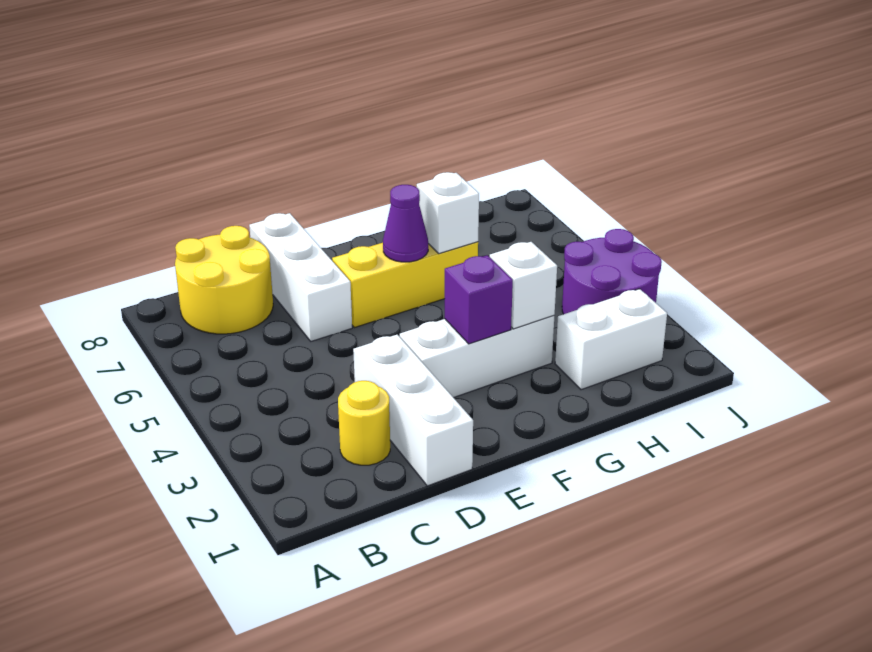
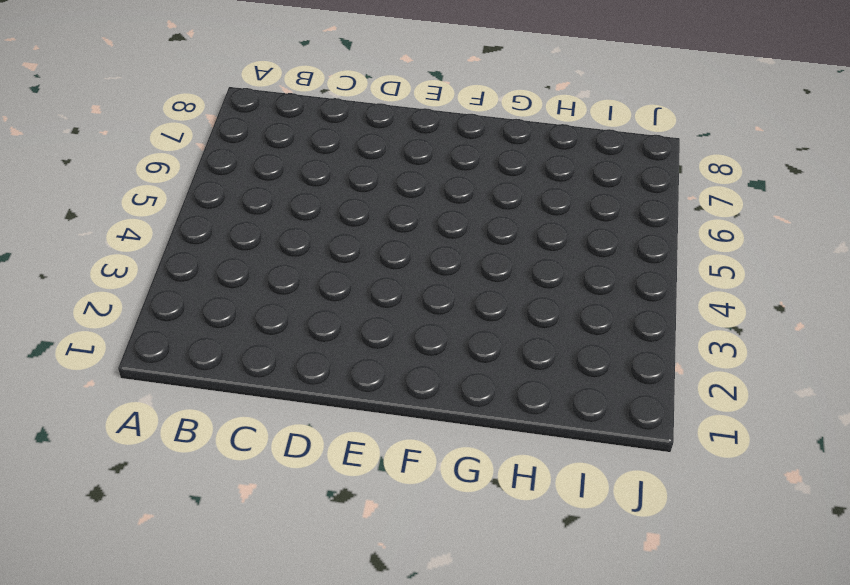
none -> yellow round brick B7:C8 level 1
none -> yellow round brick C2 level 1
none -> white brick D1:D3 level 1

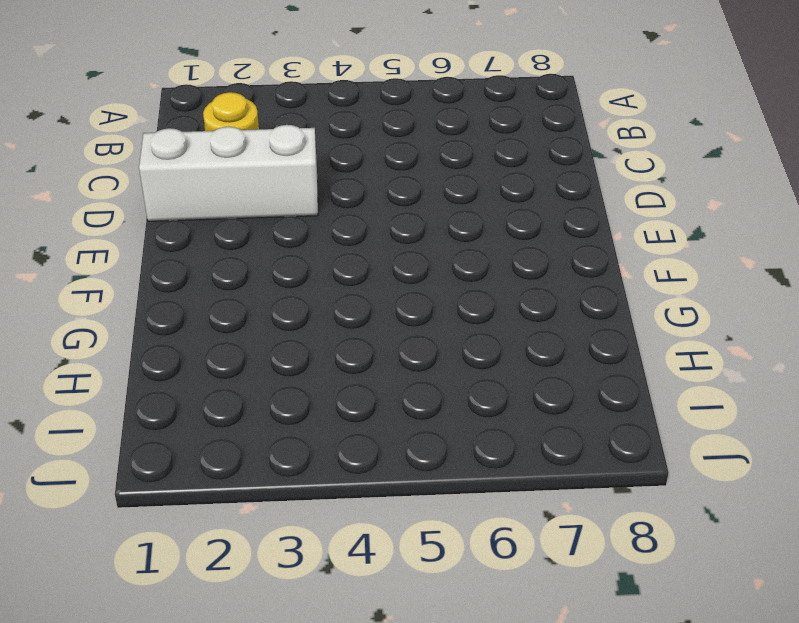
none -> yellow round brick B7:C8 level 1
none -> white brick D6:D8 level 1
none -> white brick E3:G3 level 1

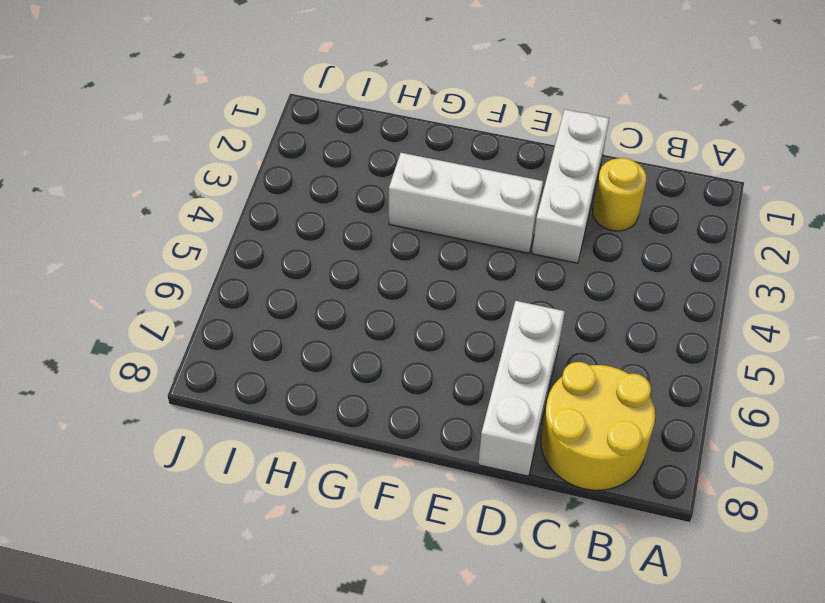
none -> yellow brick E6:G6 level 1
none -> white brick H2:I2 level 1
none -> purple round brick I3:J4 level 1

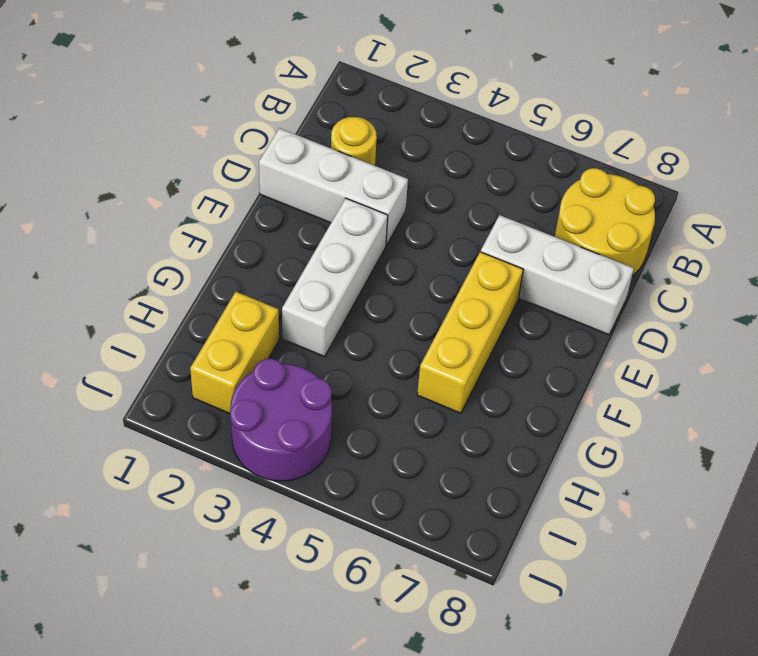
yellow brick H2:I2 level 1 -> white brick H2:I2 level 1
none -> purple brick F3 level 2
none -> purple cone F6 level 2
none -> white brick G3 level 2

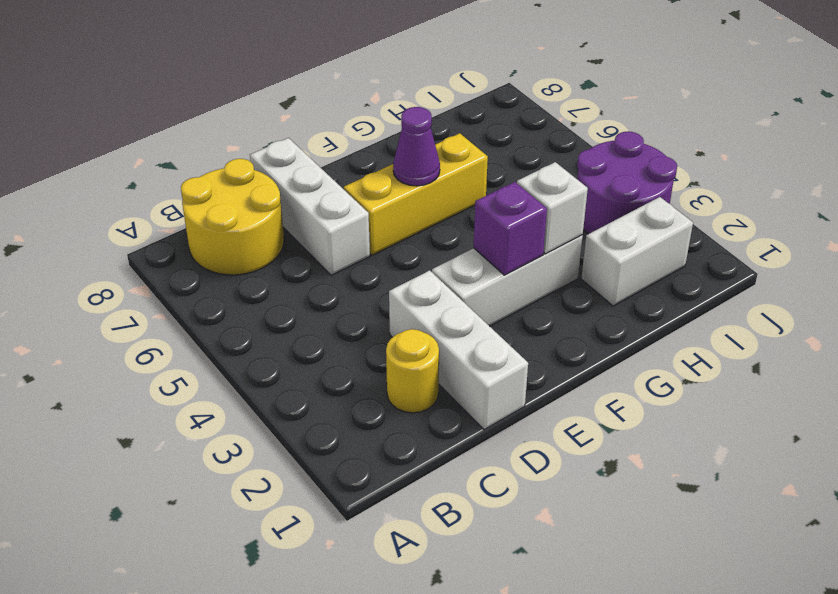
none -> white brick G6 level 2

